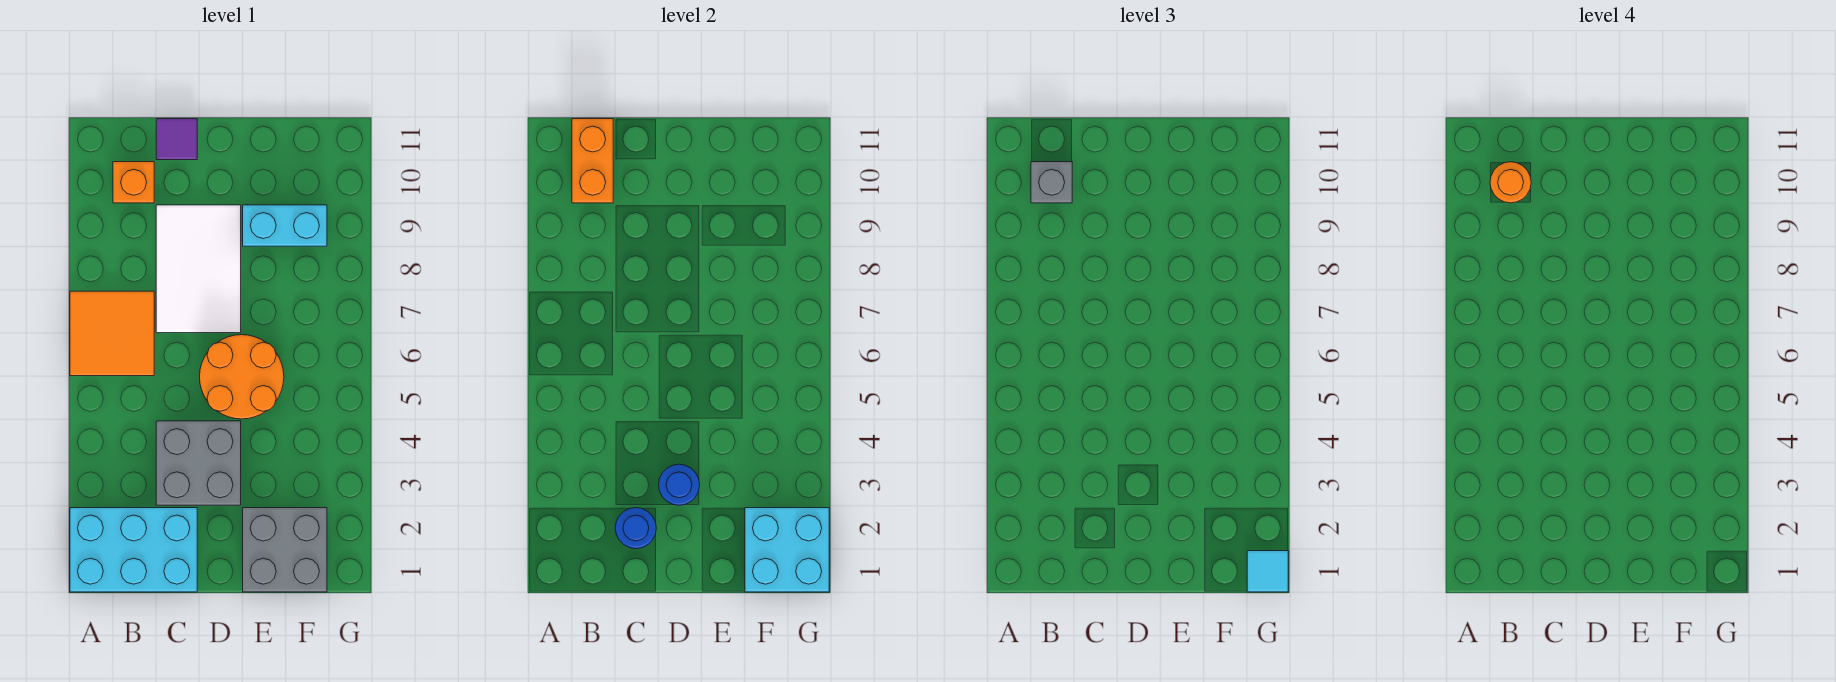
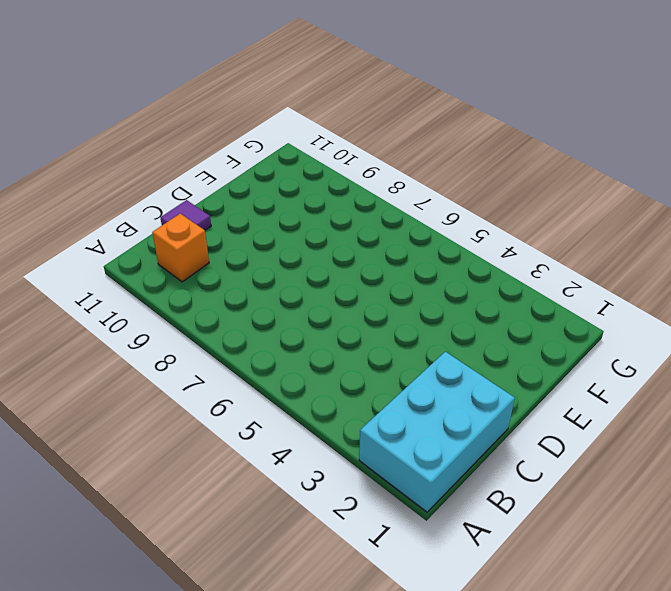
none -> orange tile A6:B7 level 1
none -> grey brick C3:D4 level 1
none -> white tile C7:D9 level 1

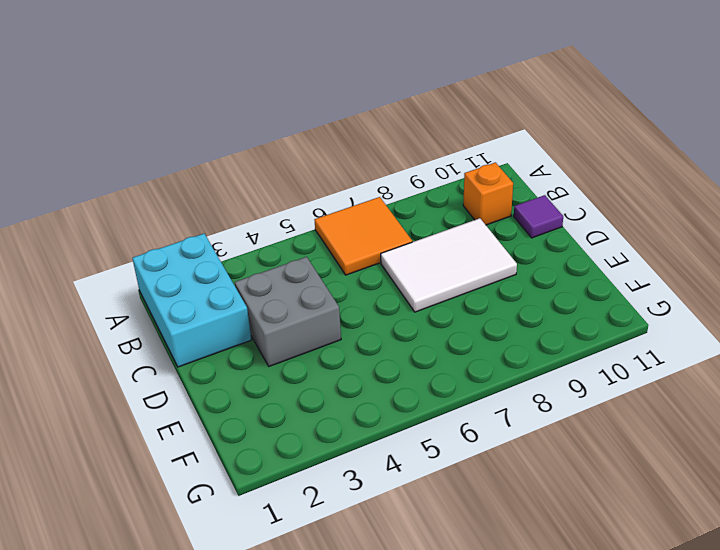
none -> orange round brick D5:E6 level 1
none -> grey brick E1:F2 level 1
none -> cyan brick E9:F9 level 1

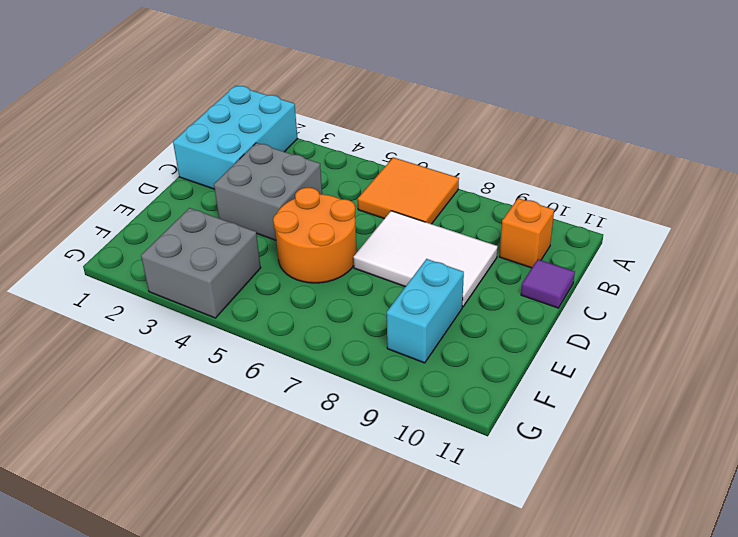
grey brick F3:G4 level 1 -> grey brick E1:F2 level 1
none -> orange brick B10:B11 level 2
none -> blue round brick C2 level 2
none -> blue round brick D3 level 2

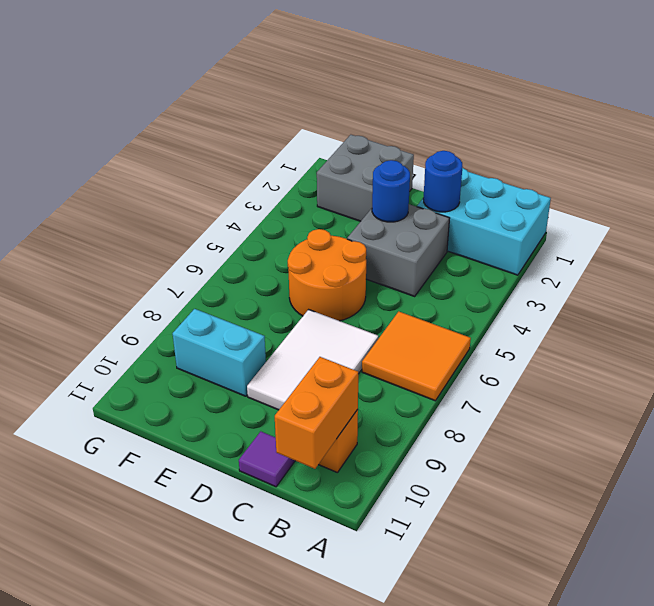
none -> cyan brick F1:G2 level 2
none -> grey brick B10 level 3
none -> cyan tile G1 level 3

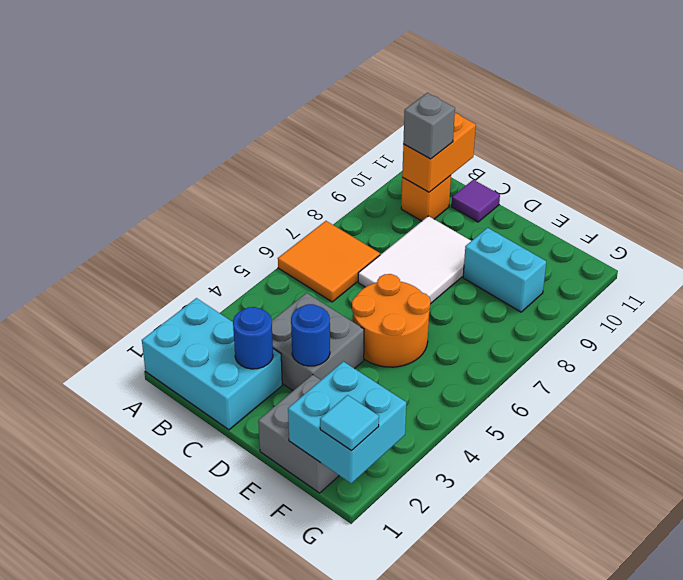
none -> orange round brick B10 level 4

